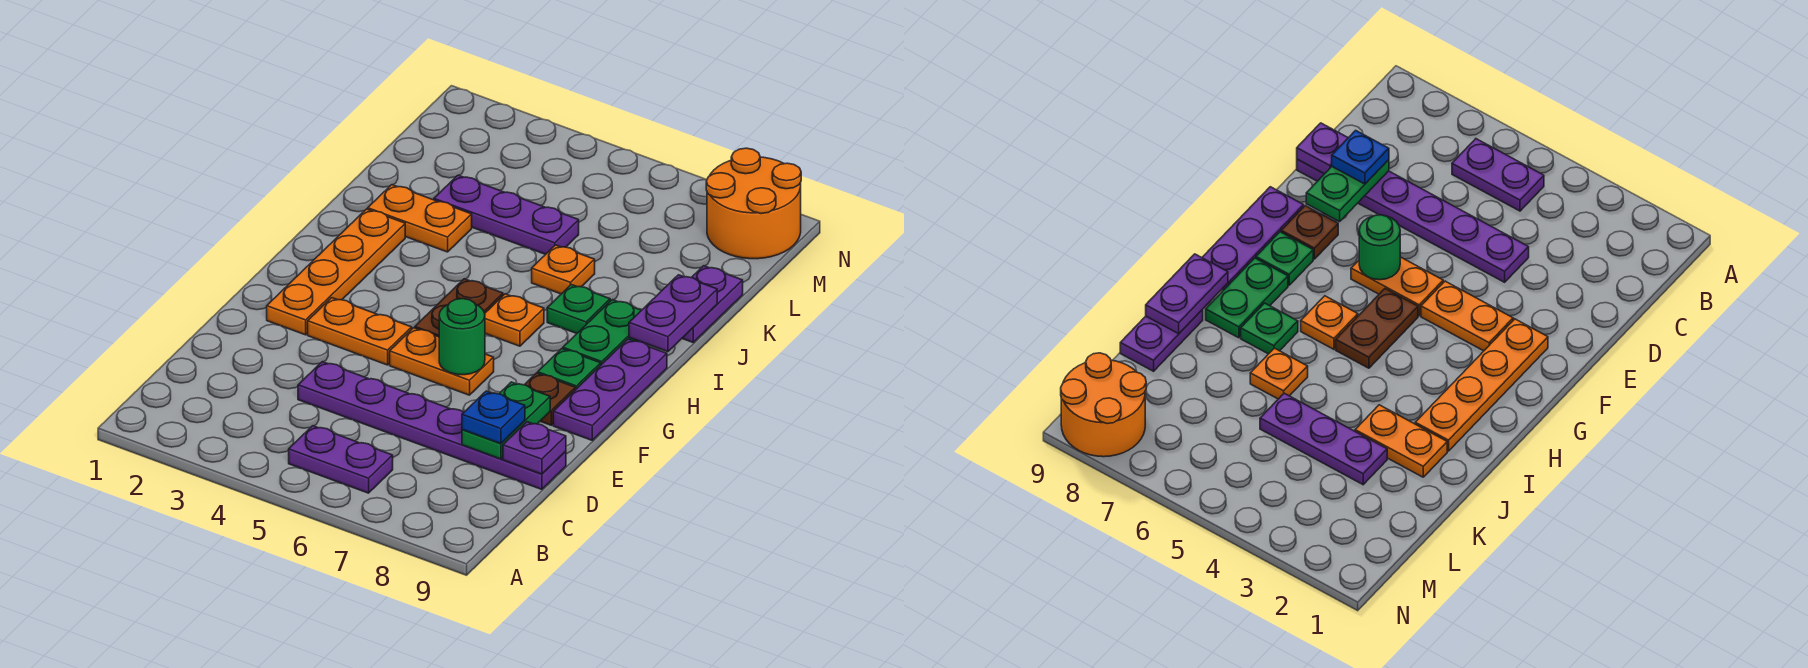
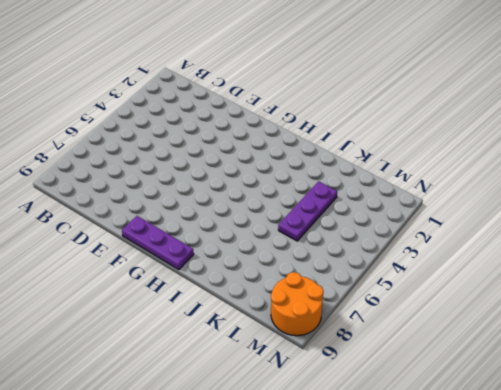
none -> purple plate B5:B6 level 1
none -> purple plate D4:D9 level 1
none -> orange plate F2:I2 level 1

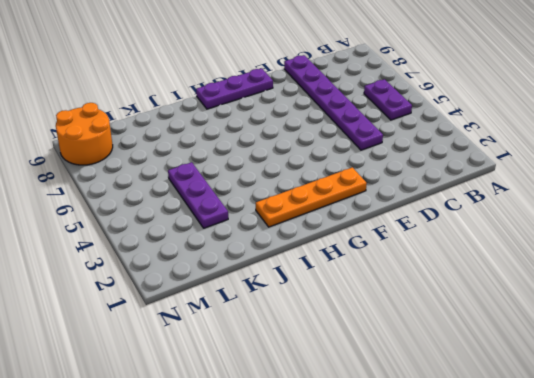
none -> orange plate F3:F4 level 1
none -> orange plate F5:F6 level 1
none -> brown plate F8 level 1

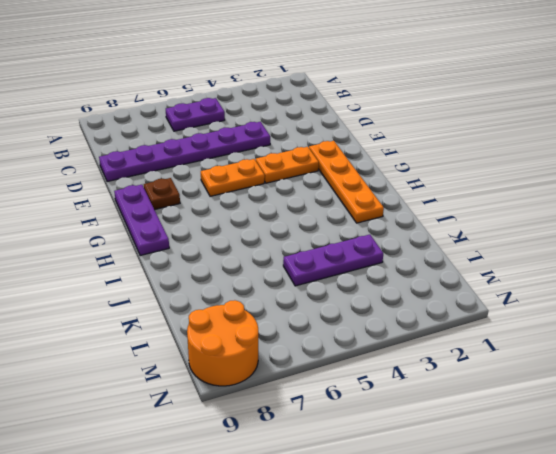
none -> brown plate G5:H5 level 1
none -> green plate G8 level 1
none -> orange plate H6 level 1

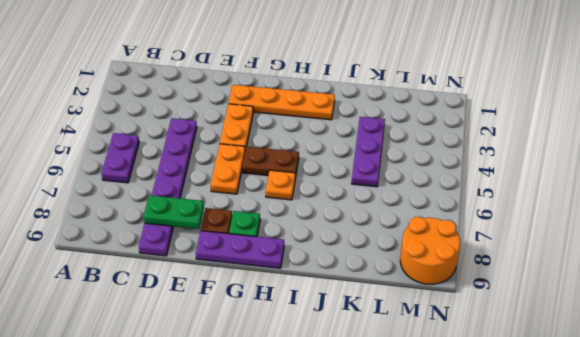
none -> green plate H8:I8 level 1
none -> green plate I7 level 1
none -> orange plate J2:J3 level 1

